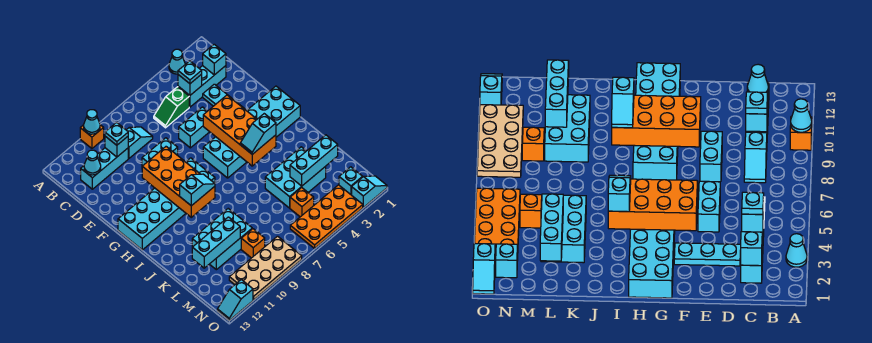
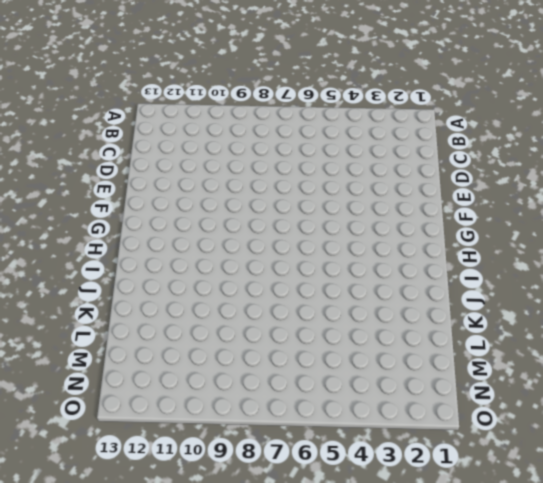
none -> cyan cone A3 level 1
none -> orange brick A10 level 1
none -> cyan brick C2:C4 level 1
none -> green slope C5:C6 level 1 top 5

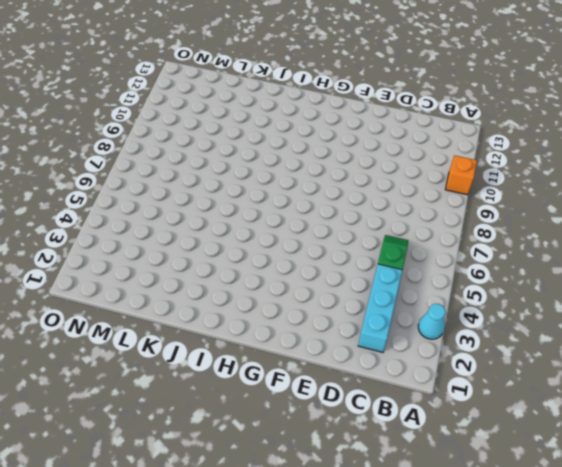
none -> cyan slope C8:C9 level 1 top 9
none -> cyan brick C10:C12 level 1
none -> cyan plate D3:F3 level 1
none -> cyan brick E5:E6 level 1

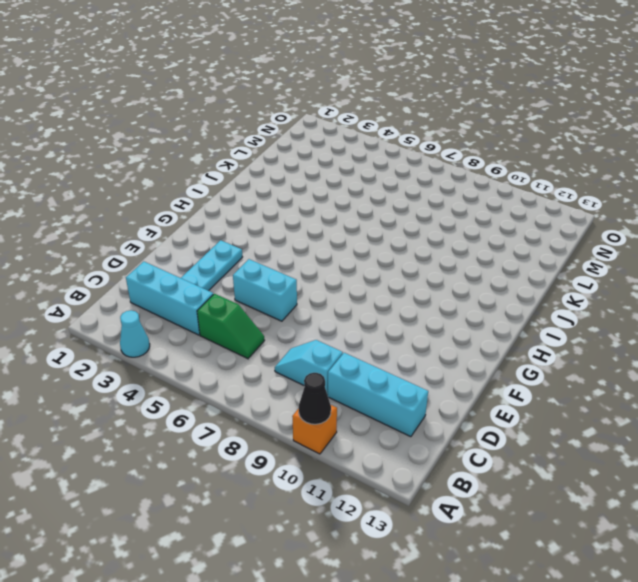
black cone A10 level 2 -> cyan cone A10 level 2
none -> cyan brick E8:E9 level 1
none -> cyan brick G1:H6 level 1
none -> cyan brick G8:H13 level 1
none -> cyan brick K3:L5 level 1

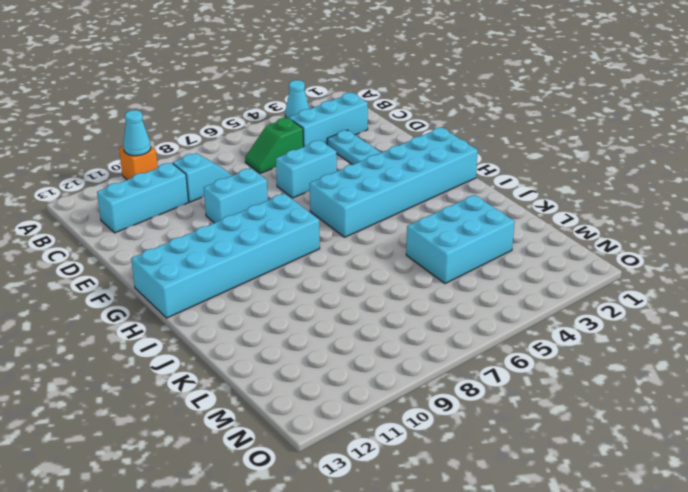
none -> cyan brick K9:L11 level 1
none -> orange brick M5 level 1
none -> orange brick M9 level 1
none -> cyan brick N2 level 1

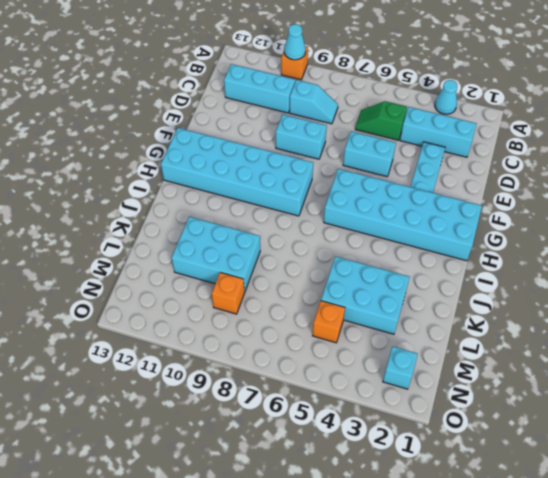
none -> orange plate N3:O6 level 1
none -> tan plate N8:O11 level 1
none -> cyan slope O1:O2 level 1 top 2
none -> cyan slope O12:O13 level 1 top 12

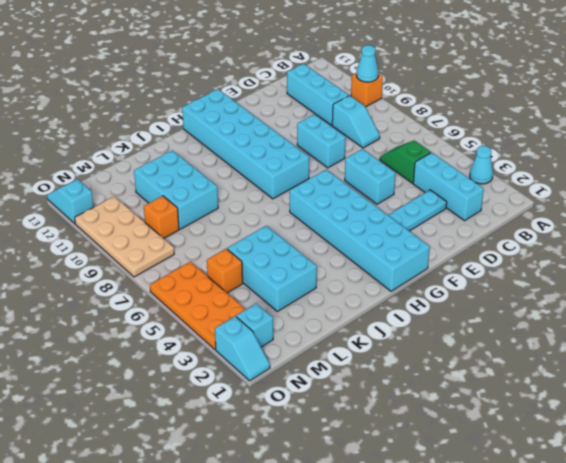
none -> cyan brick C2 level 2
none -> cyan brick C4 level 2
none -> cyan brick C10 level 2
none -> cyan cone C12 level 2

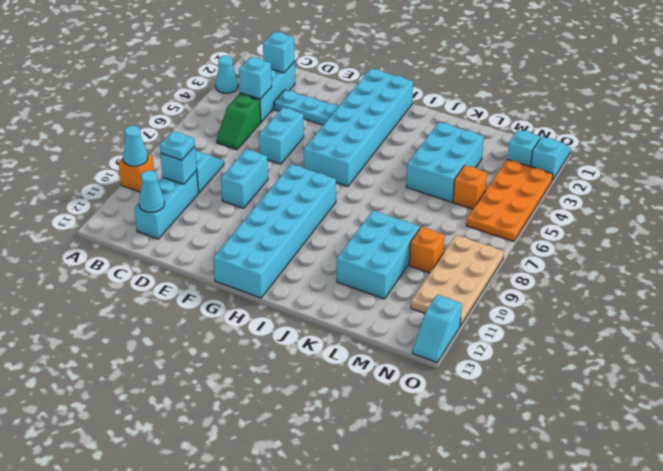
none -> orange brick F4:I5 level 2
none -> orange brick F9:I10 level 2
none -> cyan brick L2:L4 level 2
none -> cyan brick L10:L12 level 2

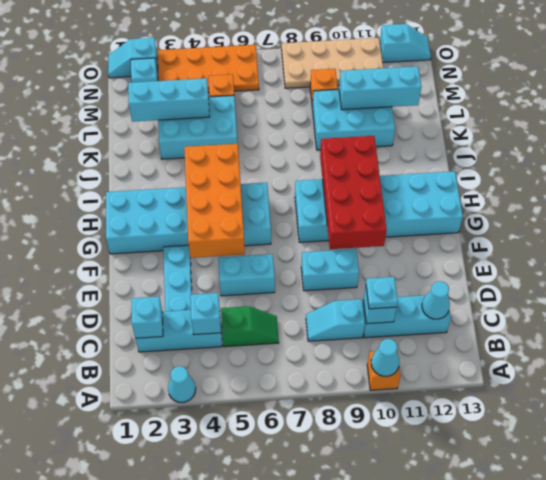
red brick F9:I10 level 2 -> orange brick F9:I10 level 2
none -> cyan plate C4 level 3
none -> cyan slope I4:I5 level 3 top 4
none -> cyan slope I9:I10 level 3 top 10

